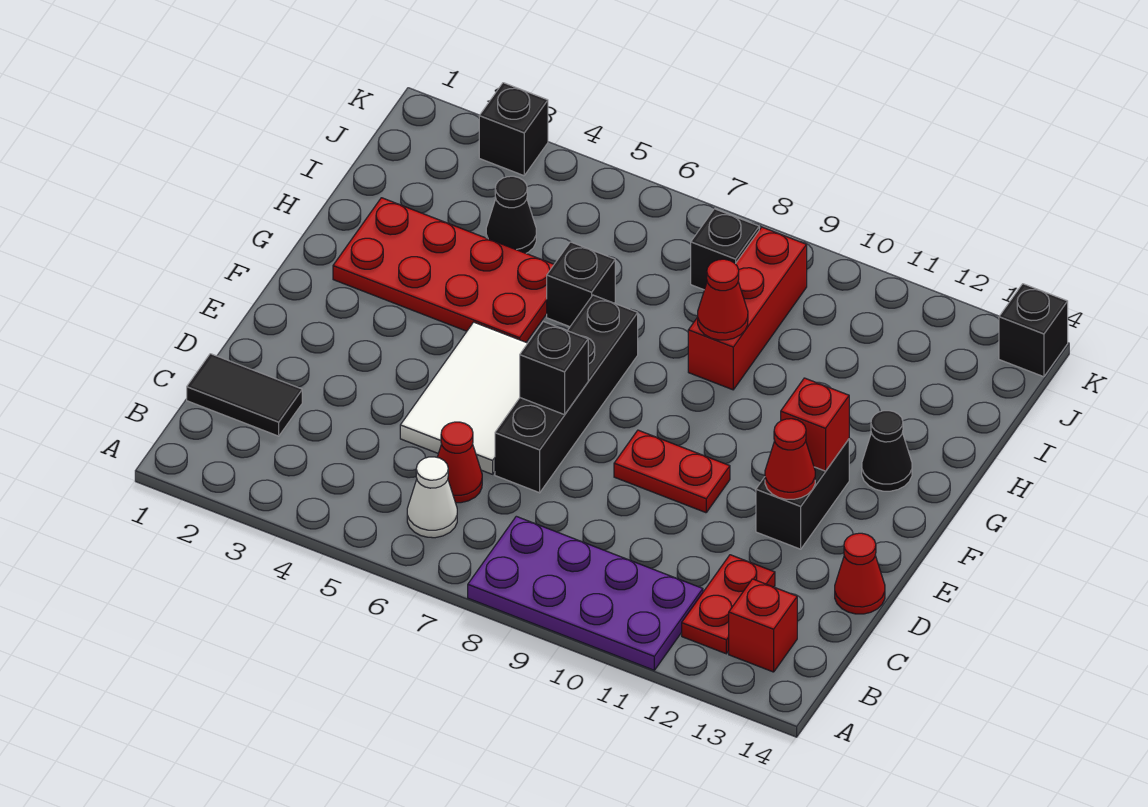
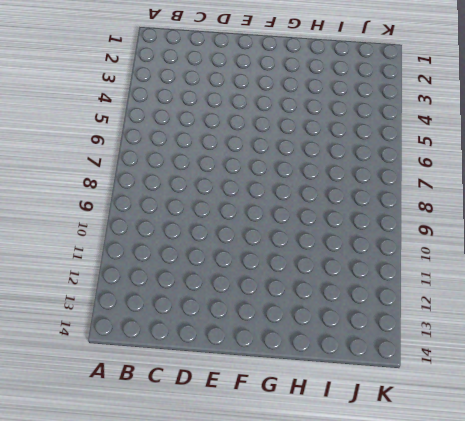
none -> purple plate A8:B11 level 1
none -> white cone B6 level 1
none -> red plate B12:C12 level 1

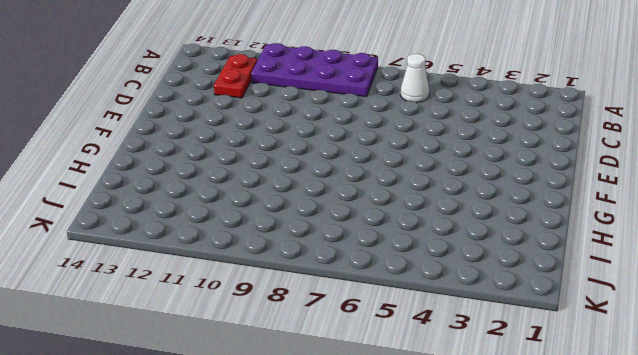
none -> red brick B13 level 1
none -> black tile C1:C2 level 1
none -> red cone C6 level 1

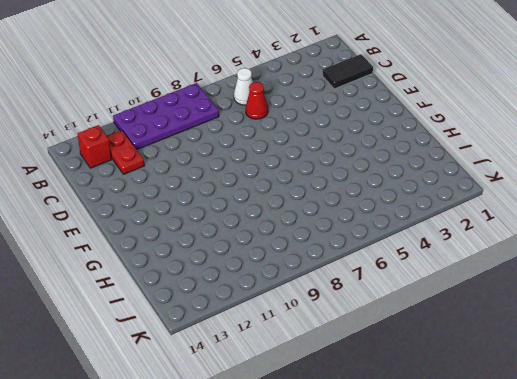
none -> white tile D5:F6 level 1
none -> black brick D7:G7 level 1
none -> red cone D14 level 1

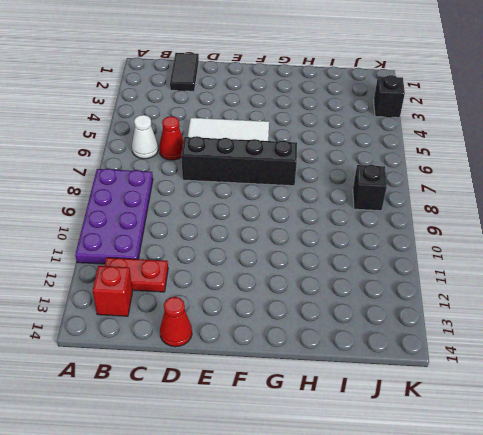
none -> red plate E9:E10 level 1
none -> black brick E12:F12 level 1
none -> red plate G2:H5 level 1

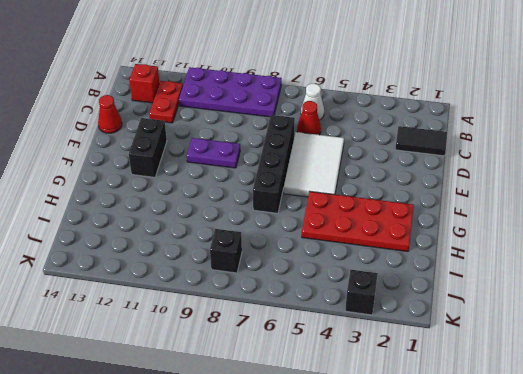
purple plate E9:E10 level 1 -> red plate E9:E10 level 1
none -> black cone G13 level 1
none -> black brick H6 level 1
none -> red brick H9:J9 level 1

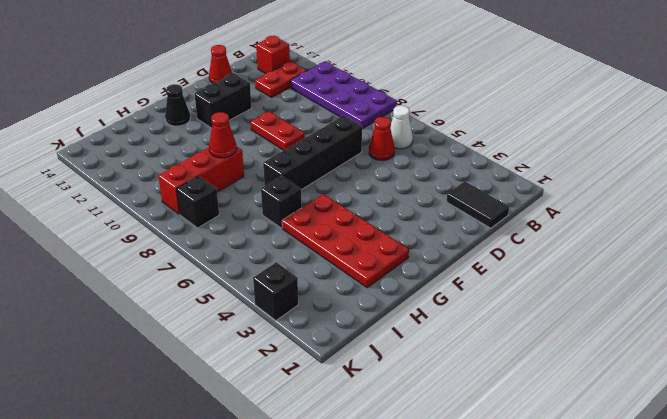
none -> white tile D5:F6 level 1
none -> black cone I4 level 1
none -> black brick K14 level 1

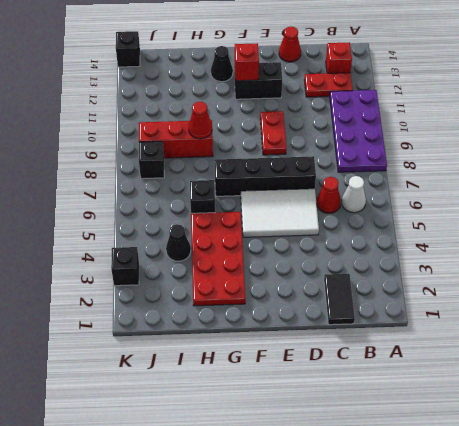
none -> black brick E7 level 2
none -> red cone E12 level 2

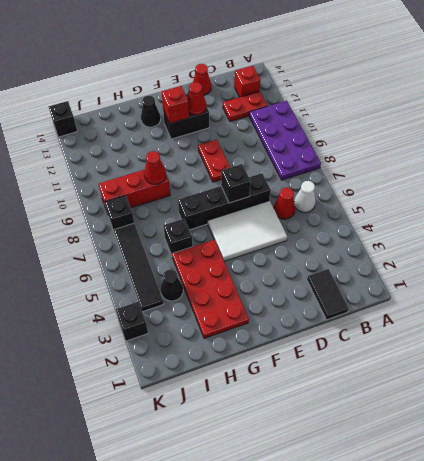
black tile J4:J7 level 1 -> none

